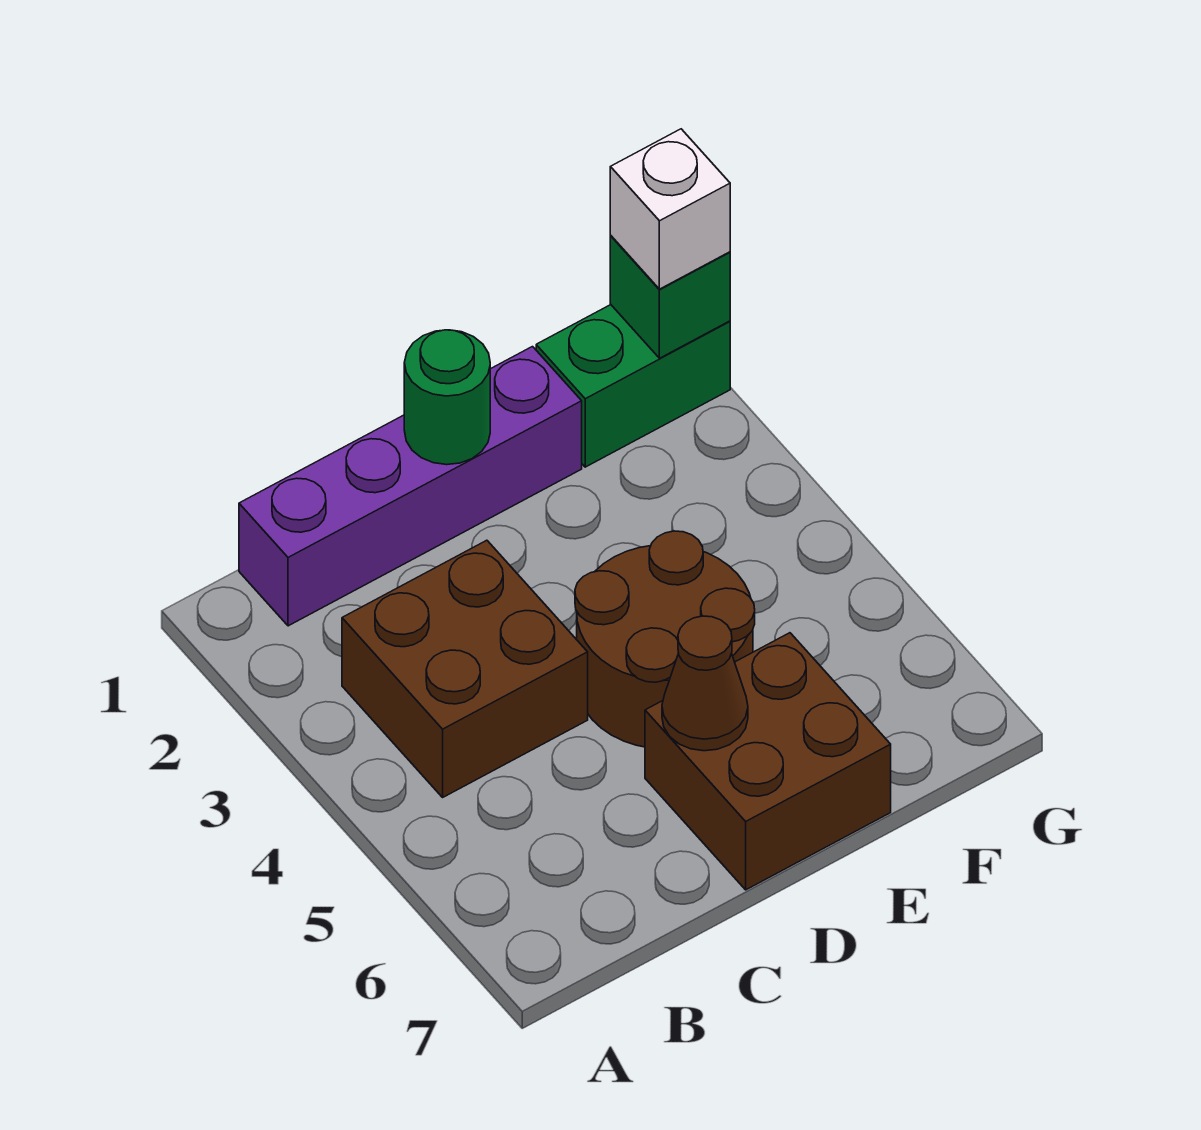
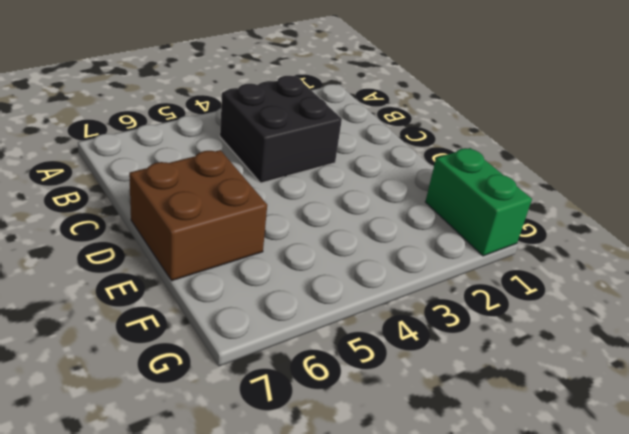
black brick B3:C4 level 1 -> brown brick B3:C4 level 1
none -> purple brick B1:E1 level 1
none -> brown round brick D4:E5 level 1

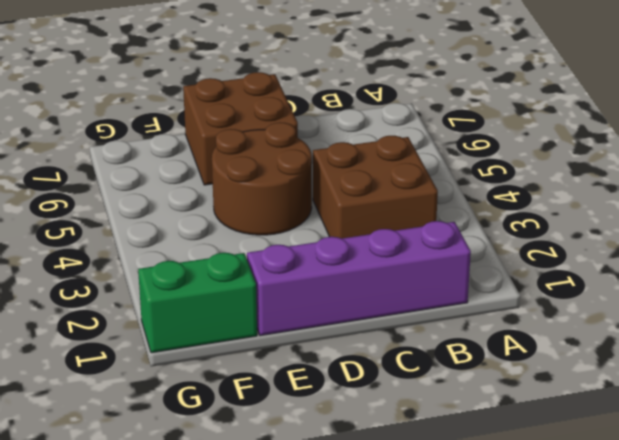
none -> green round brick D1 level 2
none -> brown cone D6 level 2

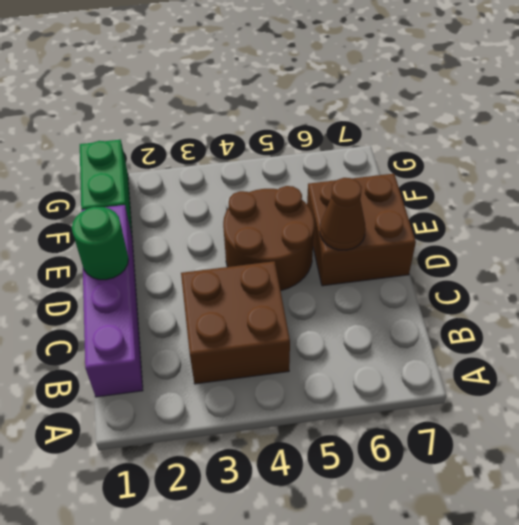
none -> green brick G1 level 2
none -> white brick G1 level 3

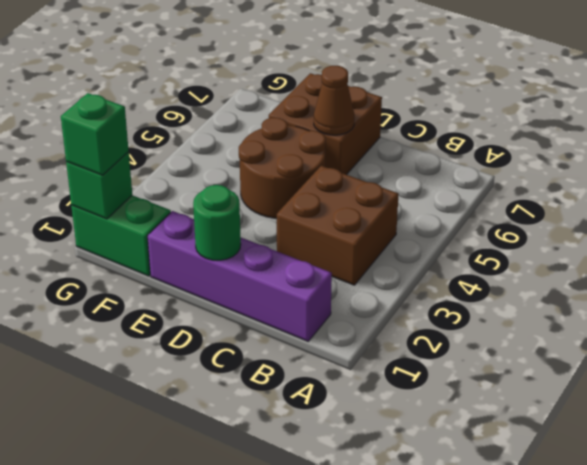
green brick G1 level 3 -> white brick G1 level 3

